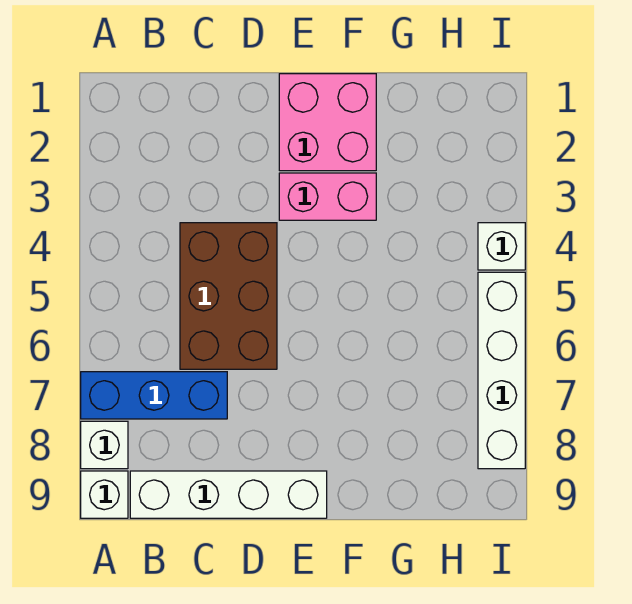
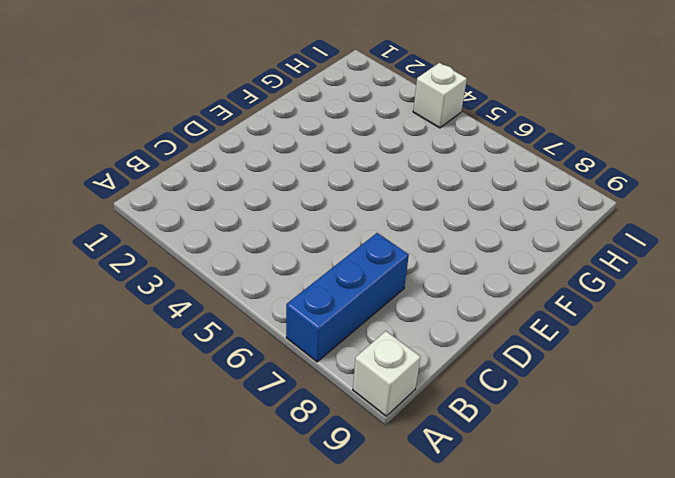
none -> white brick A8 level 1
none -> white brick B9:E9 level 1

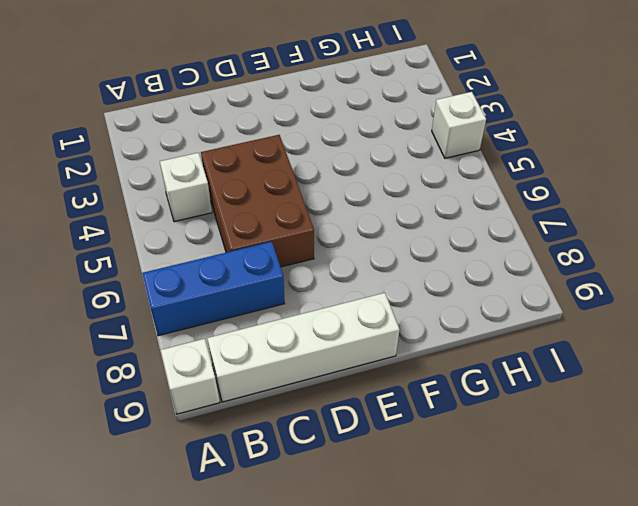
white brick B4 level 1 -> white brick A8 level 1
none -> pink brick E1:F2 level 1
none -> pink brick E3:F3 level 1

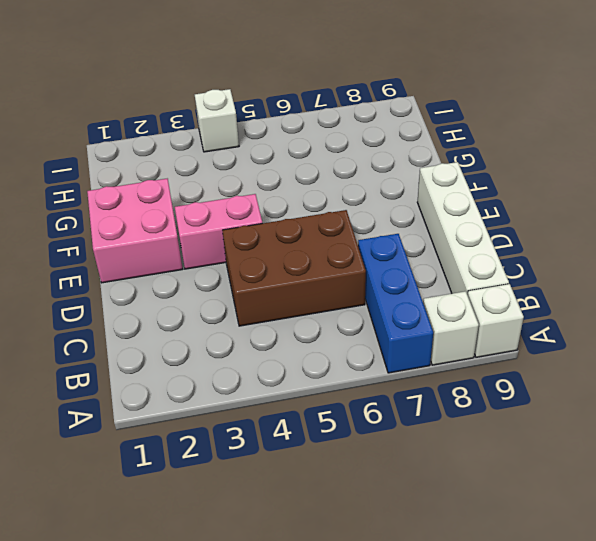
pink brick E3:E4 level 1 -> pink brick E3:F3 level 1
none -> white brick I5:I8 level 1

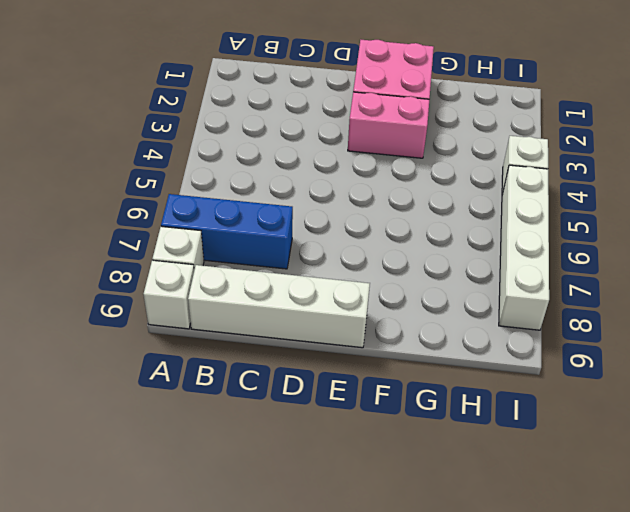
none -> brown brick C4:D6 level 1

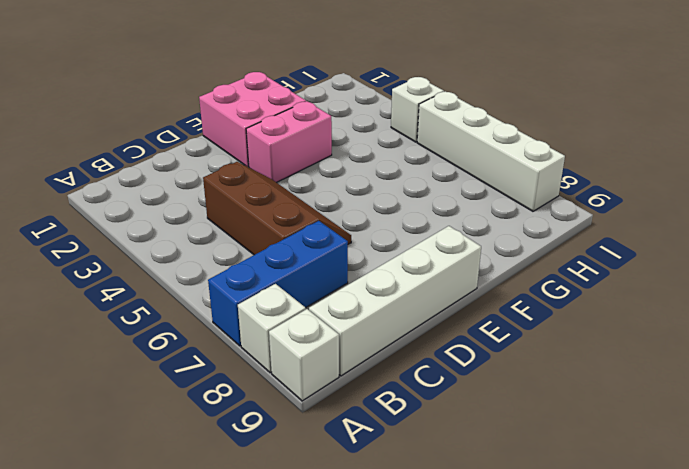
brown slope C4:D6 level 1 top C -> brown brick C4:D6 level 1

